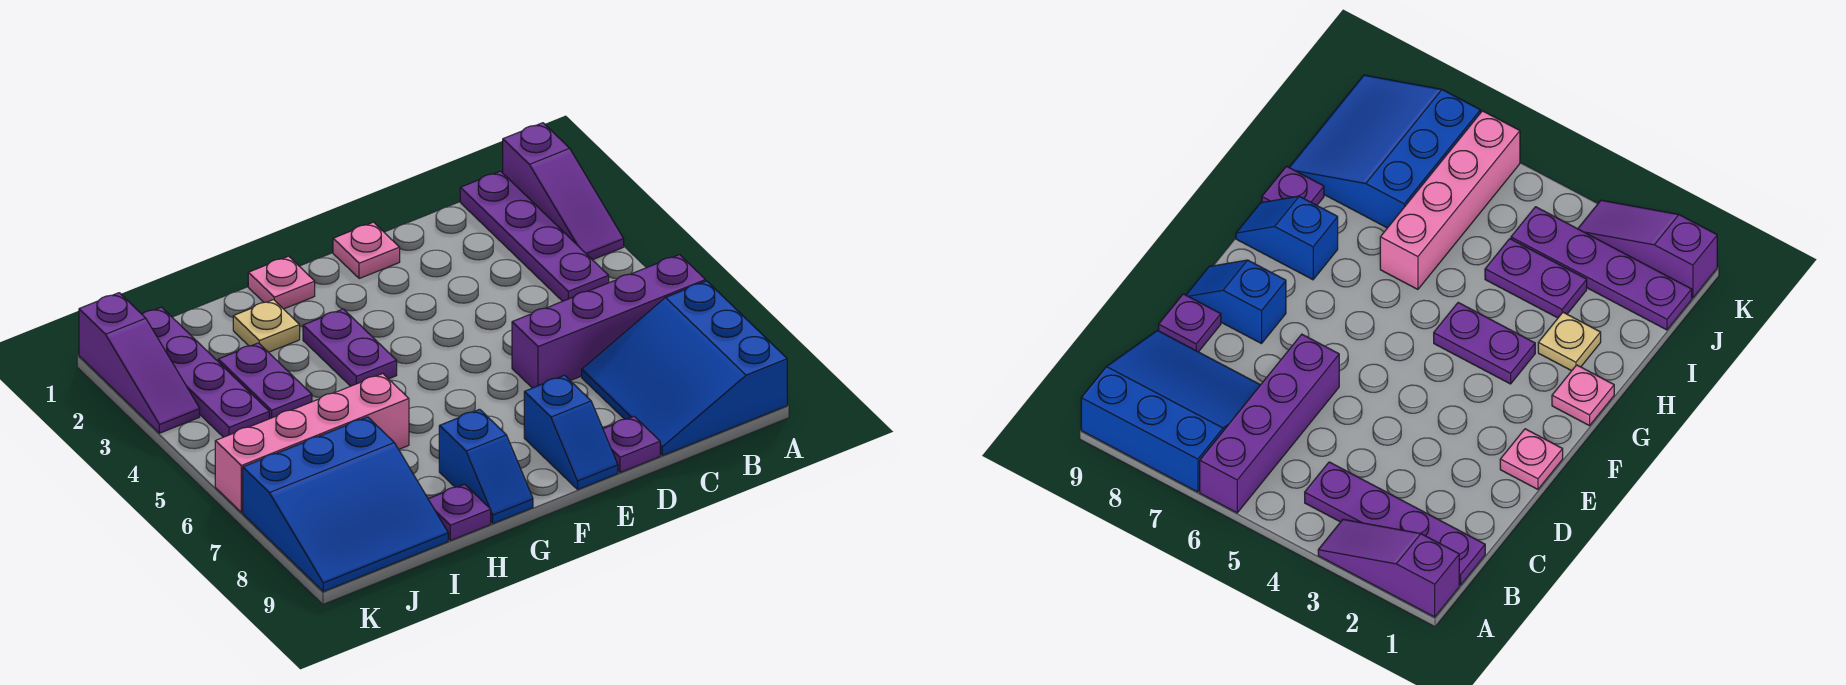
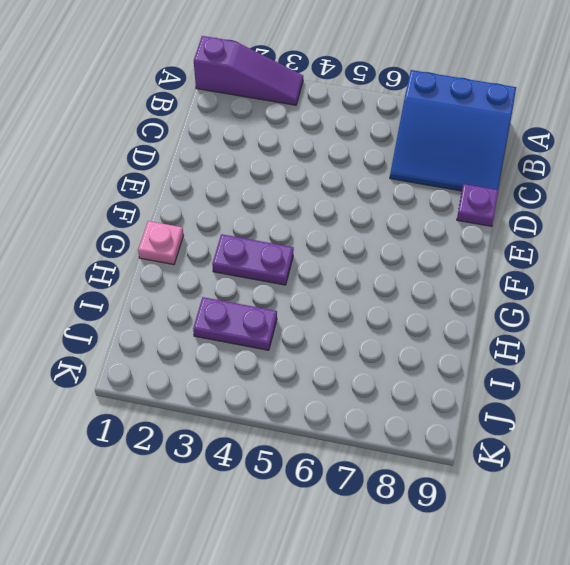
none -> purple brick A6:D6 level 1
none -> purple plate B1:B4 level 1
none -> pink plate E1 level 1

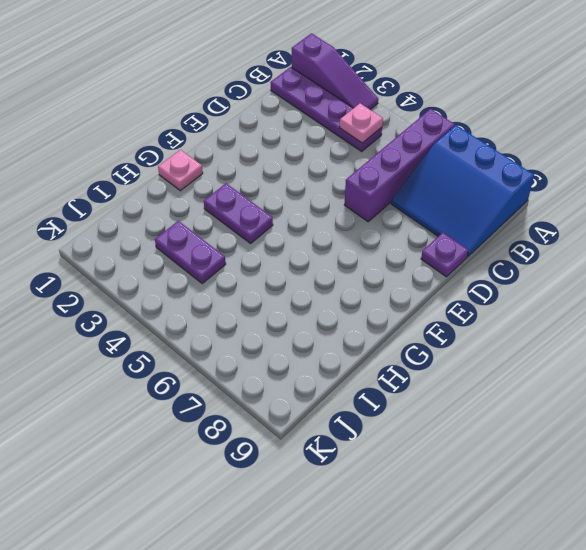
pink plate B4 level 2 -> pink plate E1 level 1
none -> blue slope E8:E9 level 1 top 8
none -> blue slope G8:G9 level 1 top 8
none -> tan plate H2 level 1

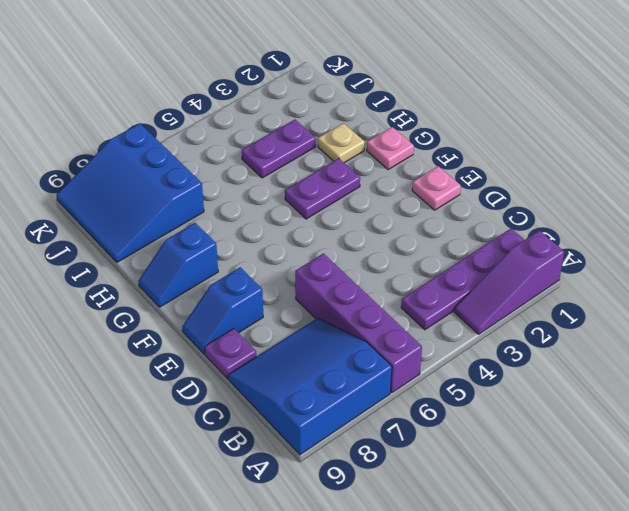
none -> pink brick H6:K6 level 1
none -> purple plate H9 level 1
none -> purple plate J1:J4 level 1

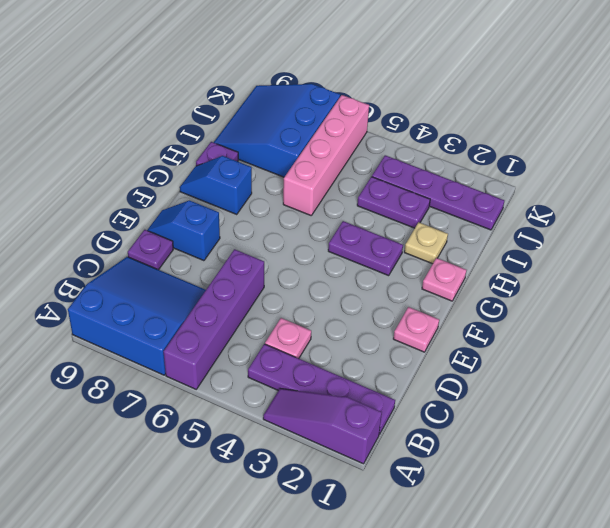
pink plate C4 level 1 -> none
none -> purple slope K1:K3 level 1 top 1

